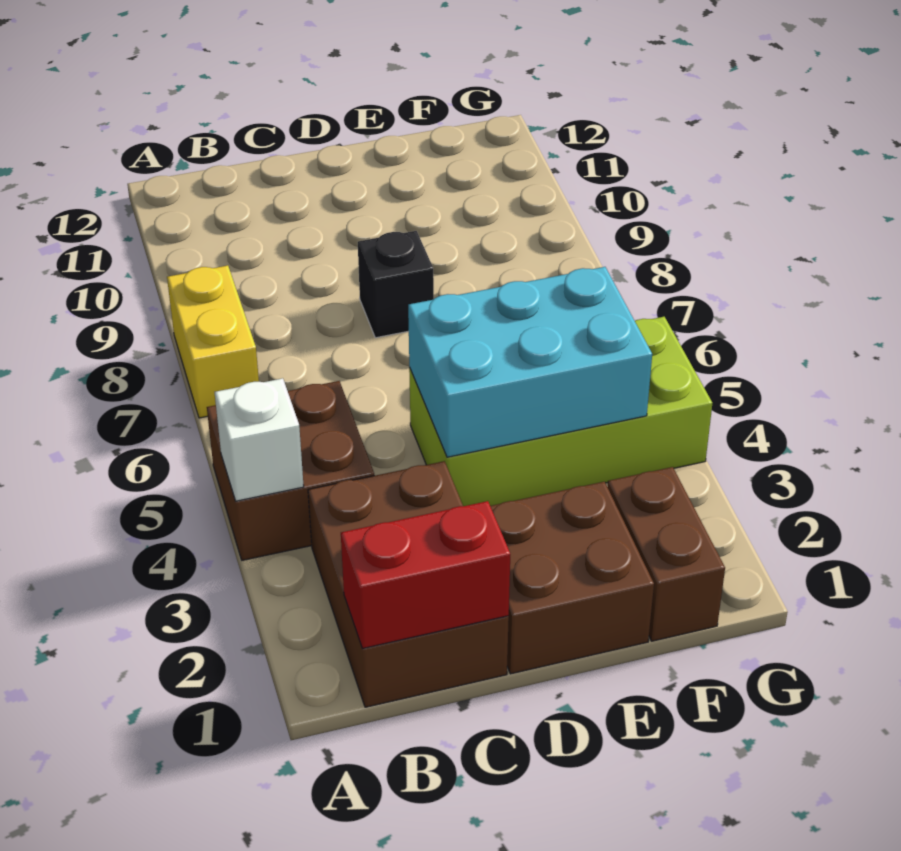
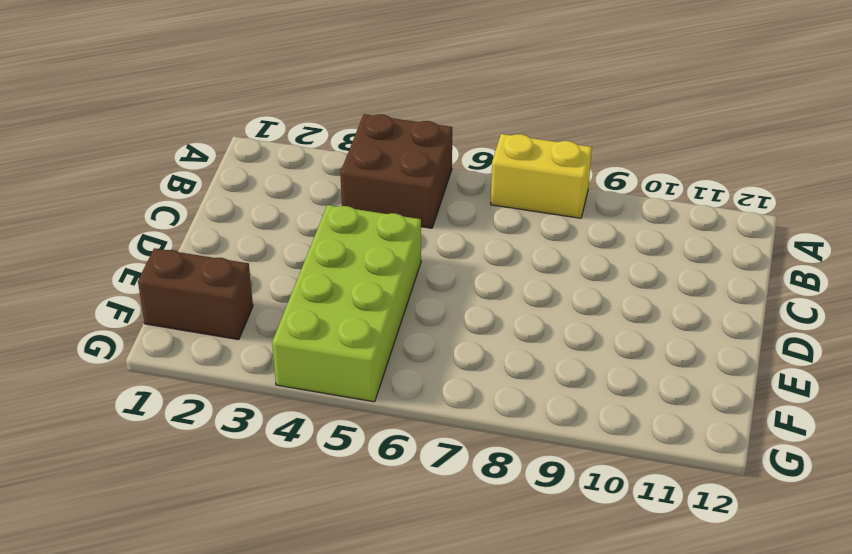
none -> brown brick B1:C3 level 1
none -> brown brick D1:E2 level 1

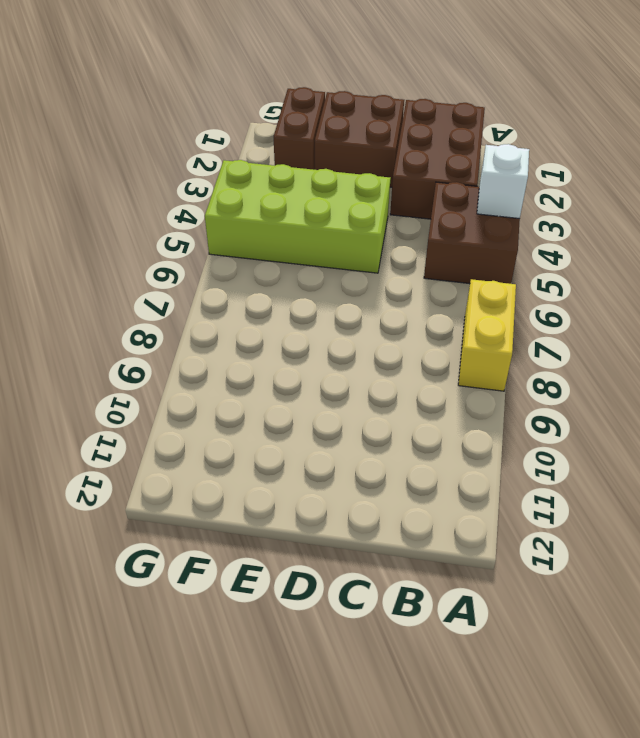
none -> black brick D8 level 1
none -> red brick B1:C1 level 2

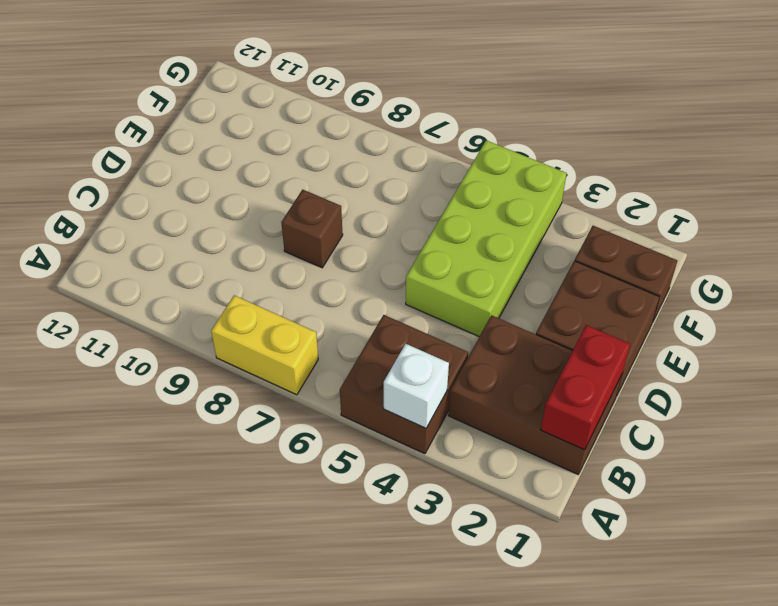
brown brick D8 level 1 -> black brick D8 level 1
none -> cyan brick D4:F5 level 2

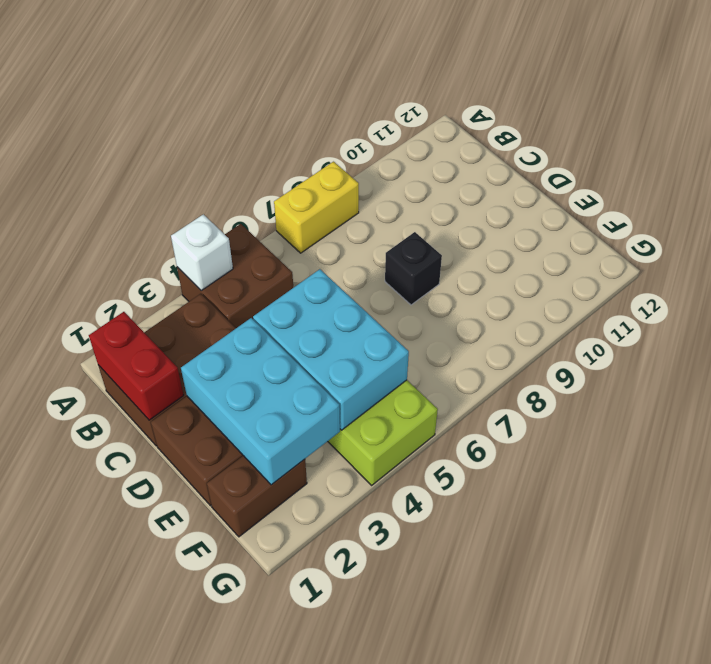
cyan brick D2:F3 level 2 -> none

